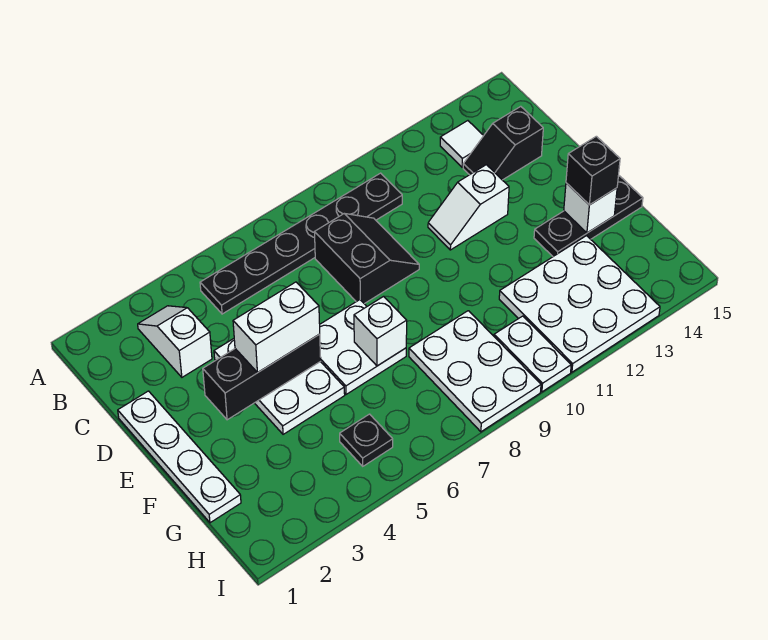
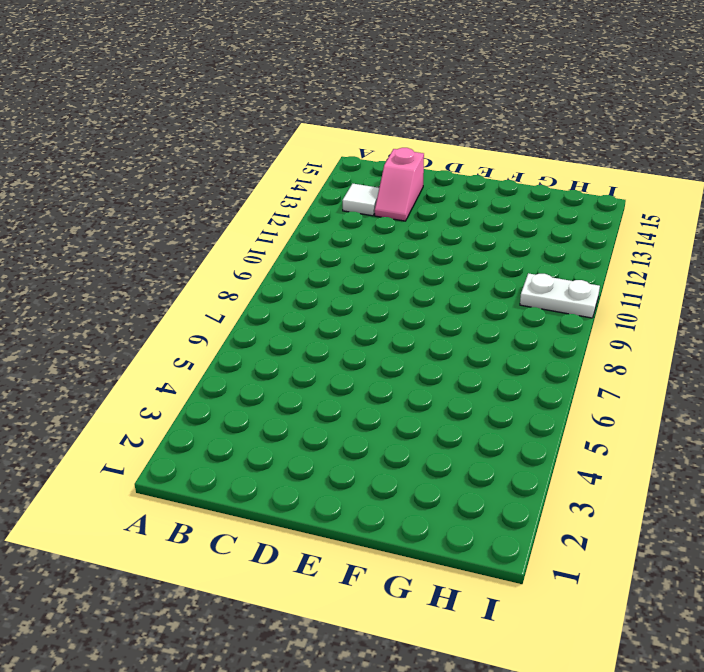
pink slope C13:C14 level 1 top 14 -> black slope C13:C14 level 1 top 14
none -> white slope B3:C3 level 1 top C
none -> black plate B5:B10 level 1
none -> black slope C8:D9 level 1 top 8

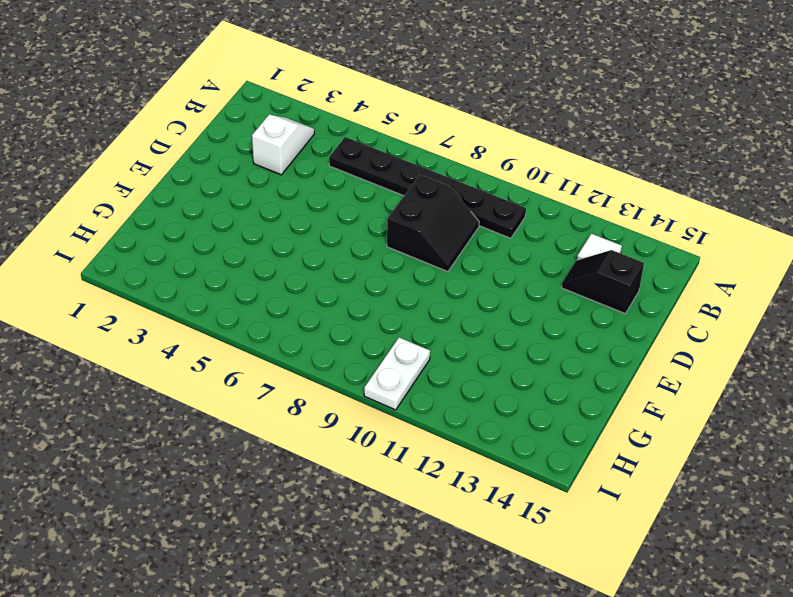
none -> white plate D1:G1 level 1
none -> white plate D4:F5 level 1
none -> white slope D11:D12 level 1 top 12

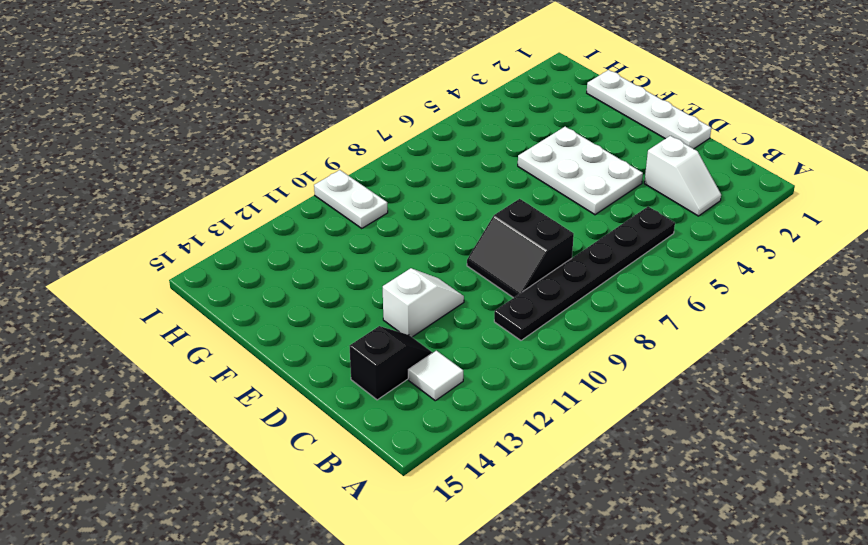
none -> white plate E6:F7 level 1
none -> black plate F13:F15 level 1
none -> white plate G8:I9 level 1

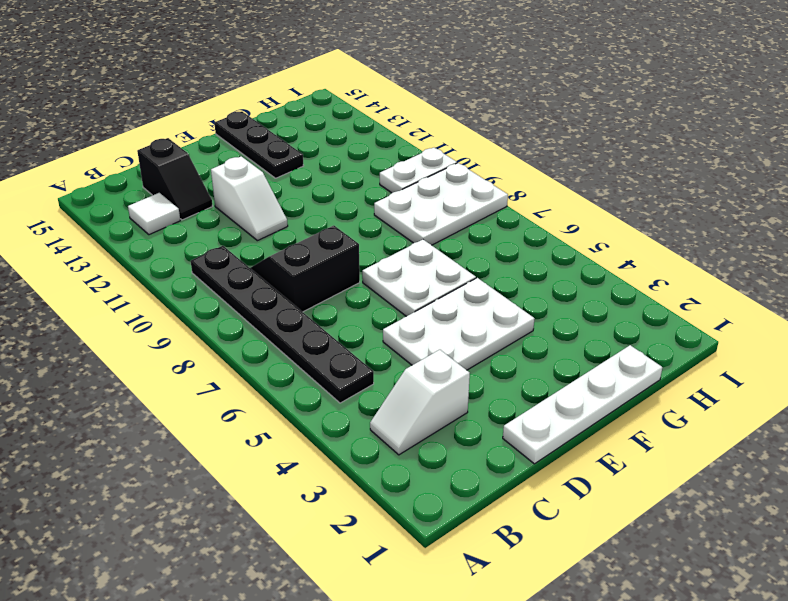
none -> white plate G11:I13 level 1
none -> black plate H5 level 1
none -> black brick E3:E5 level 2

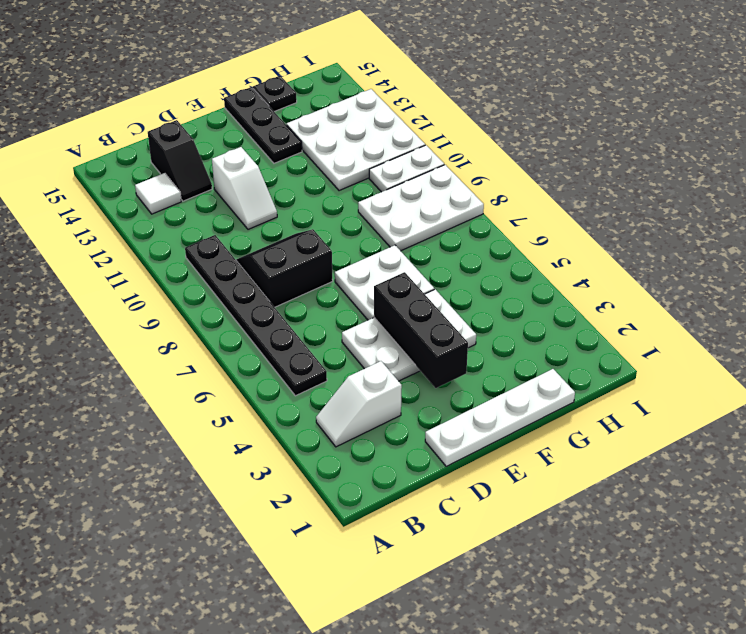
black plate G15 level 1 -> black plate H5 level 1
none -> white brick F7 level 2
none -> white brick F14 level 2
none -> white brick E4:E5 level 3

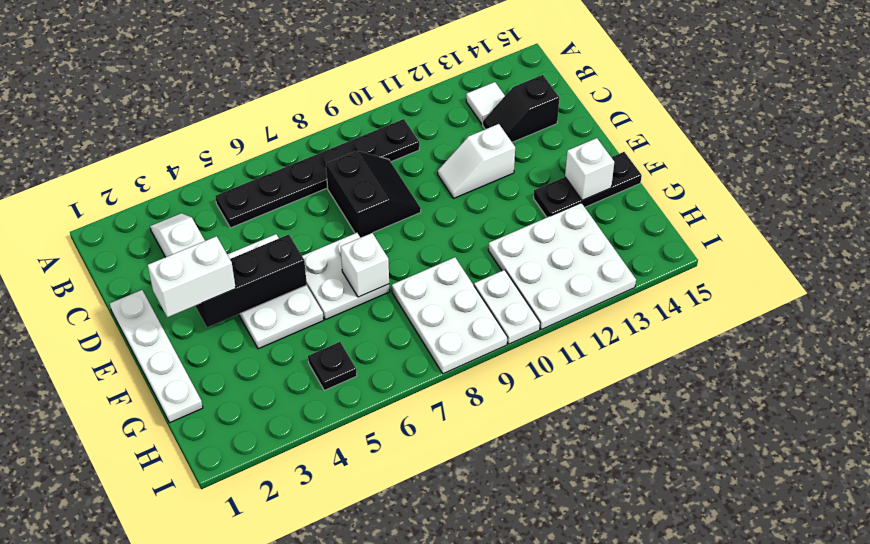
white brick E2:E3 level 3 -> white brick E4:E5 level 3
none -> black brick F14 level 3

